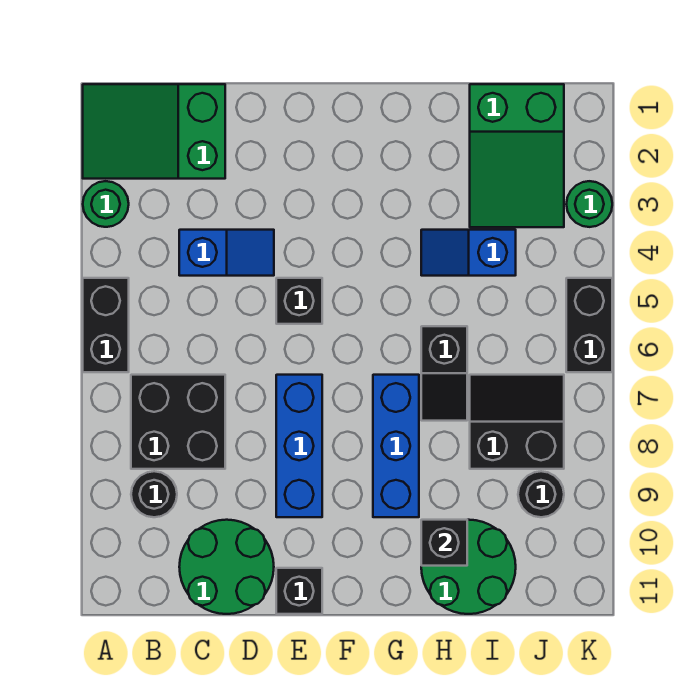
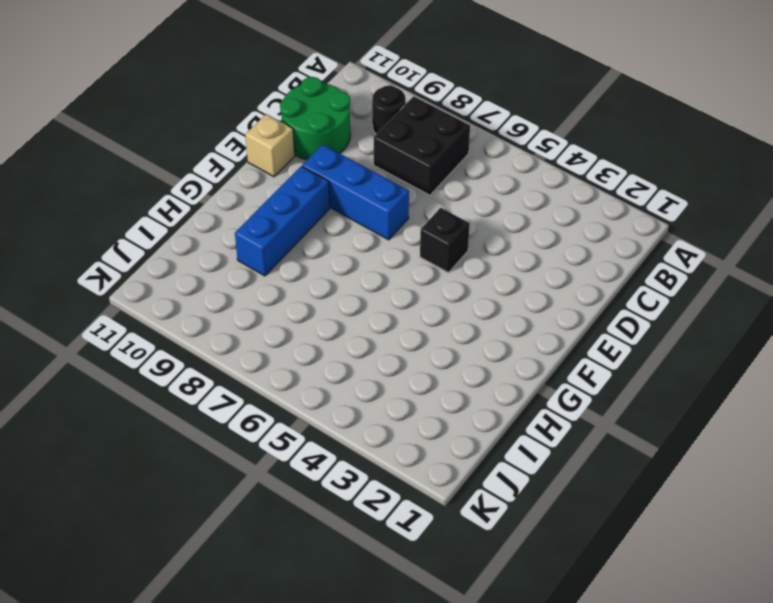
tan brick E11 level 1 -> black brick E11 level 1
blue brick F9:H9 level 1 -> blue brick G7:G9 level 1
none -> green slope A1:C2 level 1 top C
none -> green round brick A3 level 1
none -> black brick A5:A6 level 1

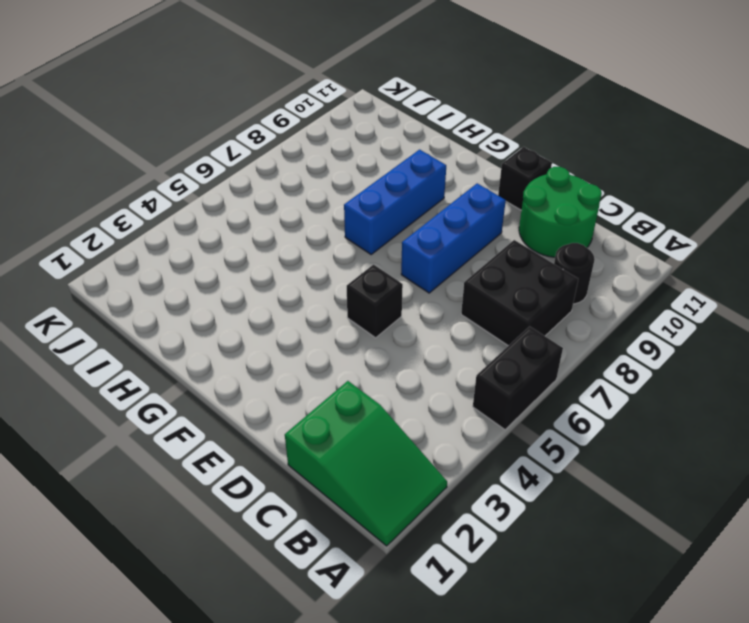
none -> green round brick A3 level 1
none -> blue slope C4:D4 level 1 top C
none -> blue slope H4:I4 level 1 top I

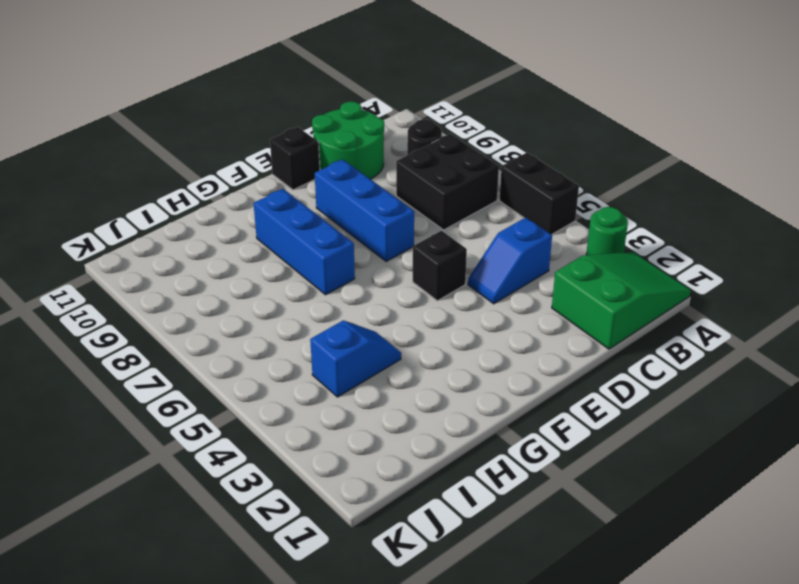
none -> black slope H6:H7 level 1 top 6
none -> green round brick H10:I11 level 1
none -> green slope I1:J3 level 1 top 1

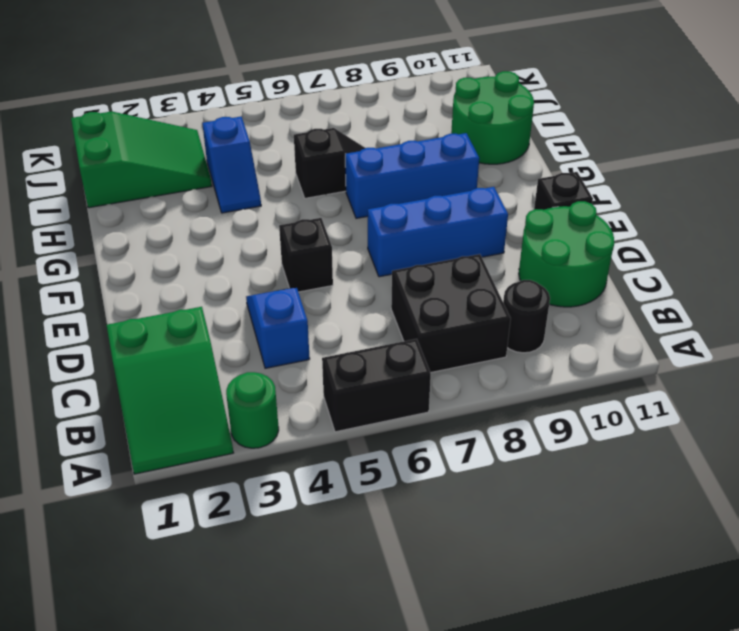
none -> black slope I7:J8 level 1 top 8
none -> black round brick J9 level 1
none -> green round brick K3 level 1

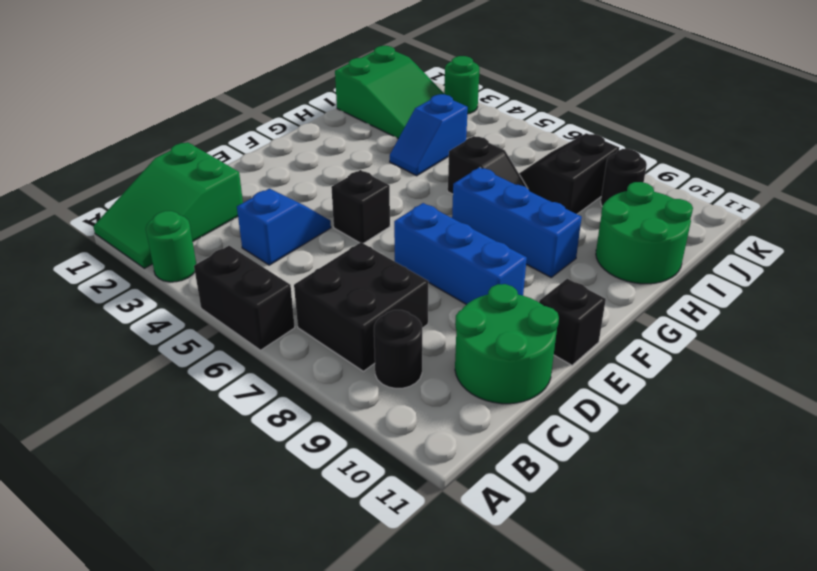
none -> black brick K5:K6 level 1
none -> black brick H10 level 2

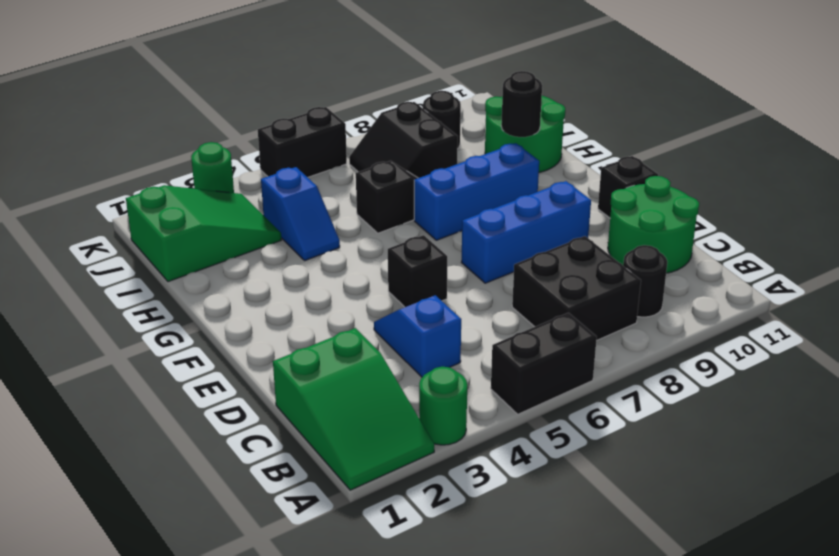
black round brick H10 level 2 -> black brick H10 level 2

